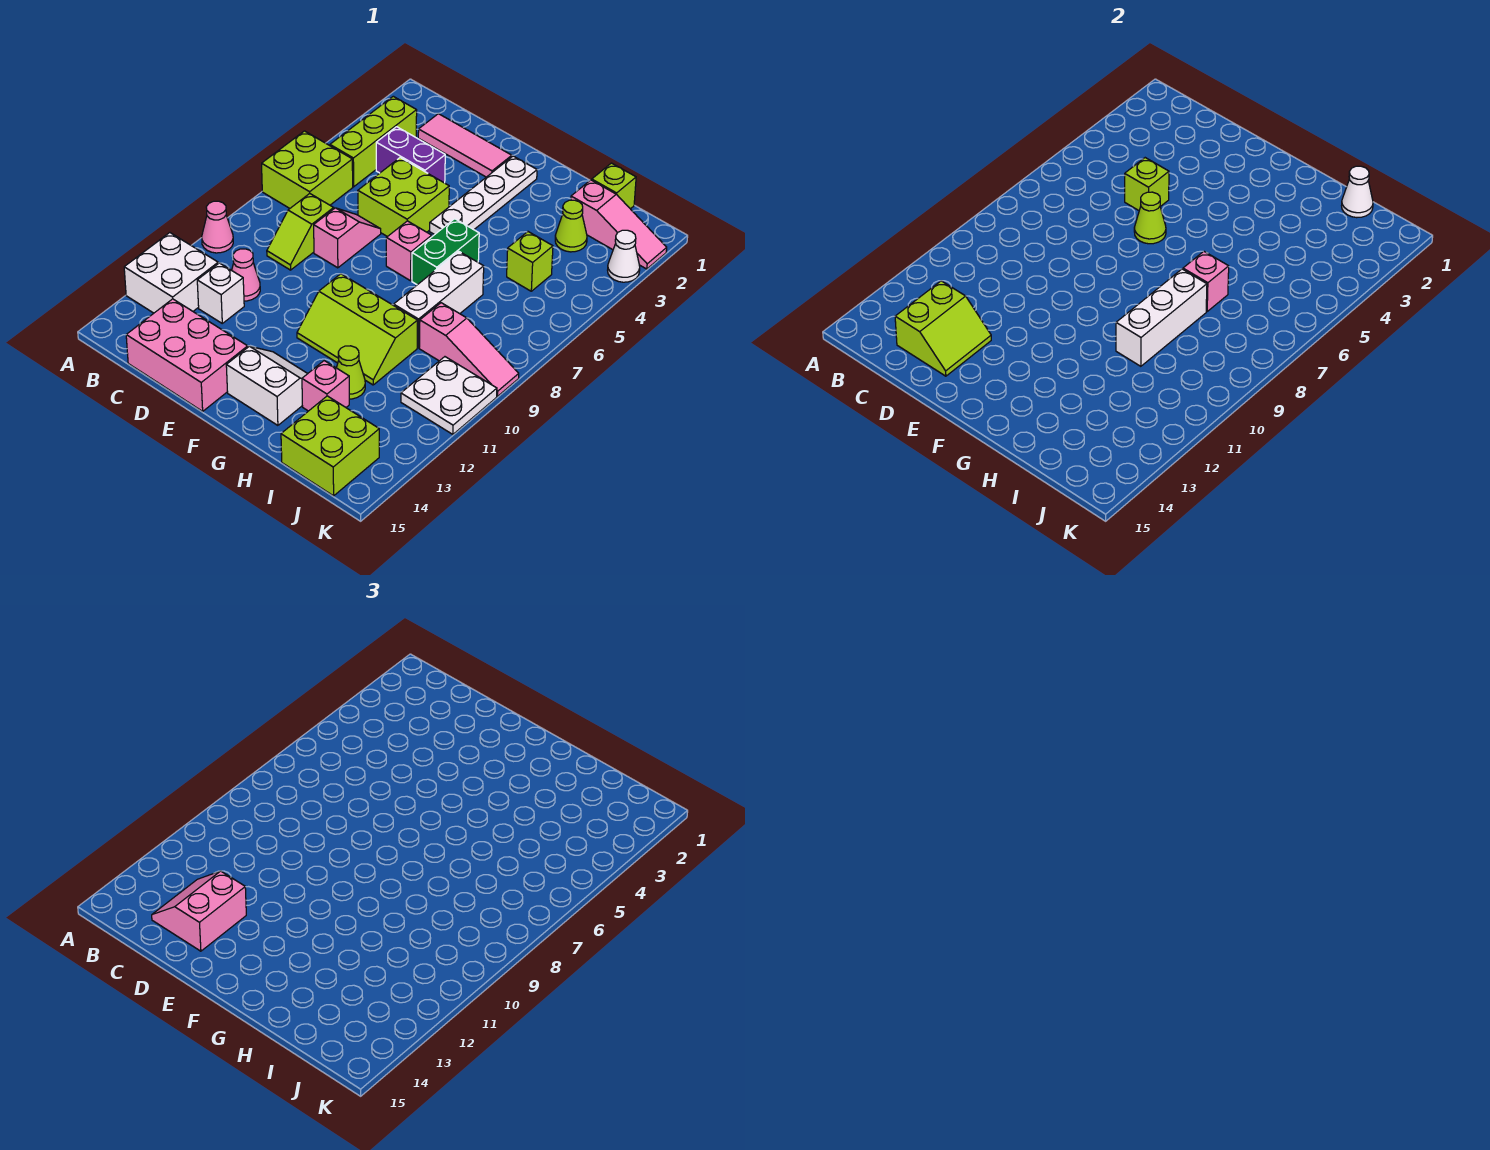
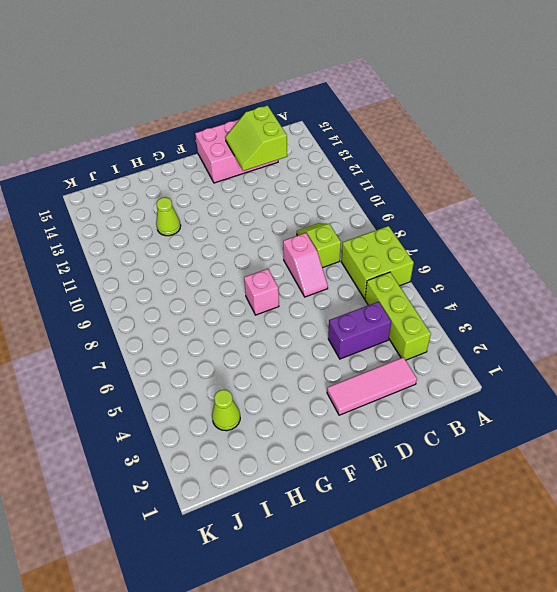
none -> pink cone A10 level 1
none -> white brick A12:B13 level 1
none -> pink cone C11 level 1
none -> white brick C12 level 1

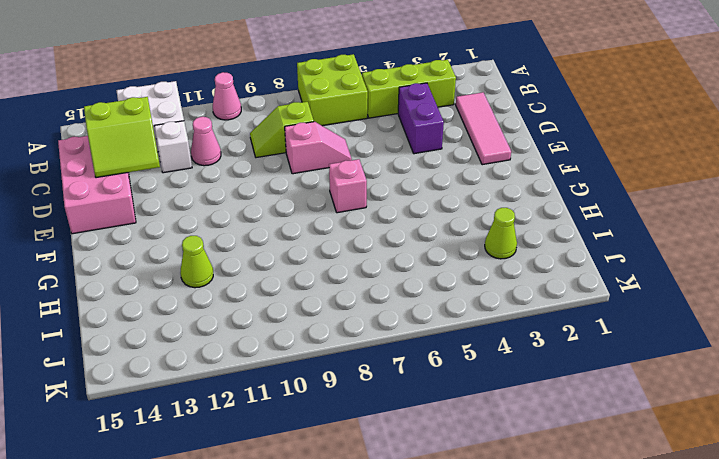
none -> lime brick D5:E6 level 1
none -> white plate F2:F5 level 1
none -> lime slope F10:H11 level 1 top 10
none -> white slope F13:G14 level 1 top 14

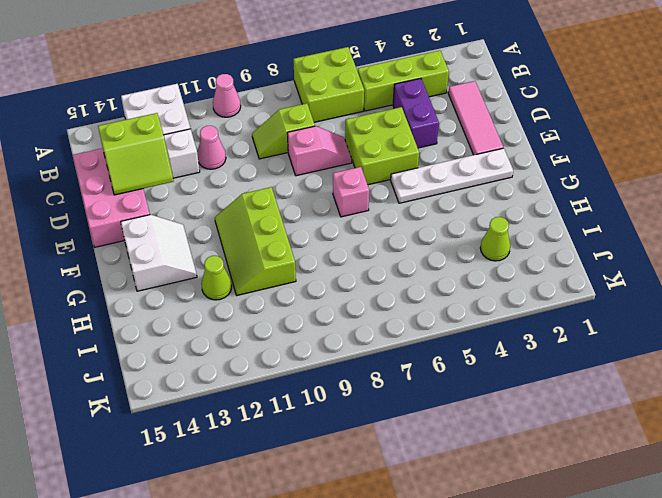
none -> green brick G6:G7 level 1
none -> white brick H7:H9 level 1
none -> pink brick H13 level 1
none -> lime brick I1 level 1

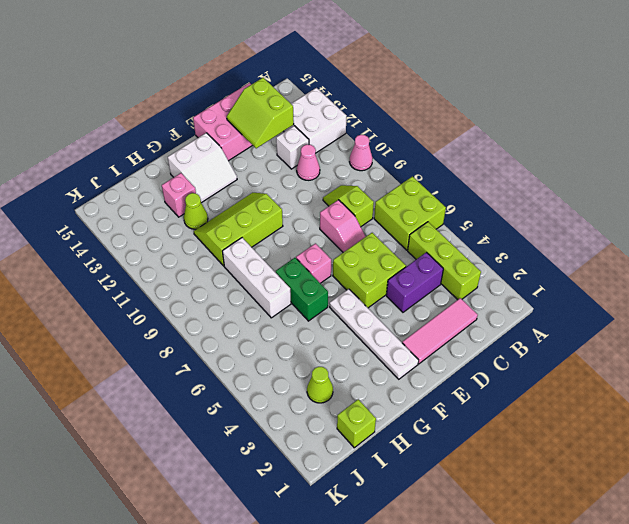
none -> pink slope I2:K2 level 1 top I
none -> lime brick I5 level 1
none -> pink slope I9:K9 level 1 top I
none -> lime brick I14:J15 level 1

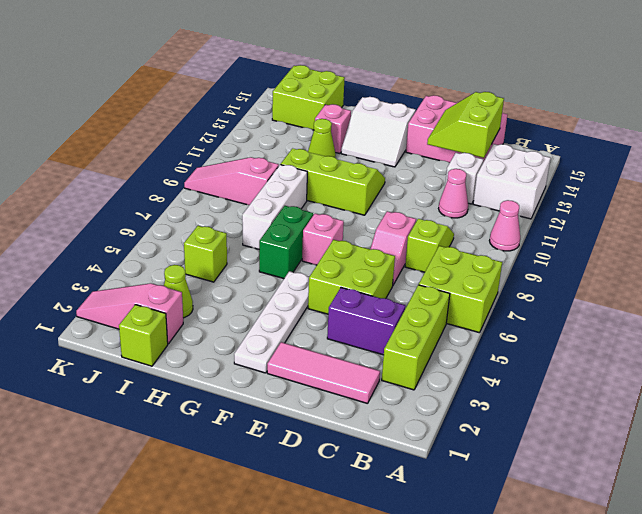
none -> white plate J10:K11 level 1
none -> white cone K3 level 1
none -> lime brick D5 level 2
none -> lime cone E6 level 2

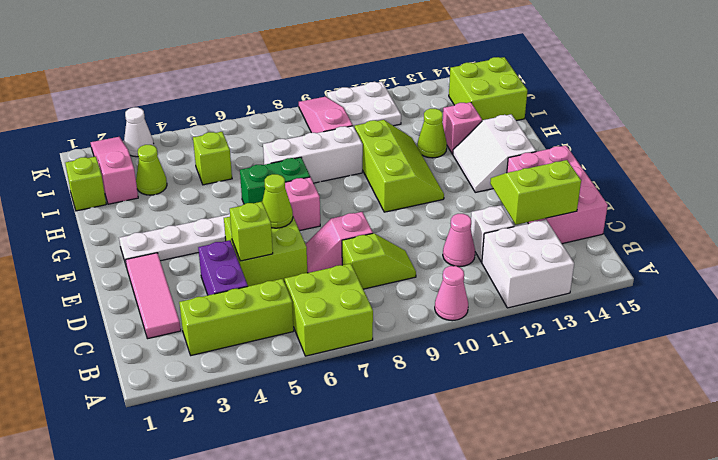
none -> pink brick H7 level 2
none -> white brick H8:H10 level 2
none -> white cone I1 level 2
none -> pink slope C13:D14 level 3 top D

